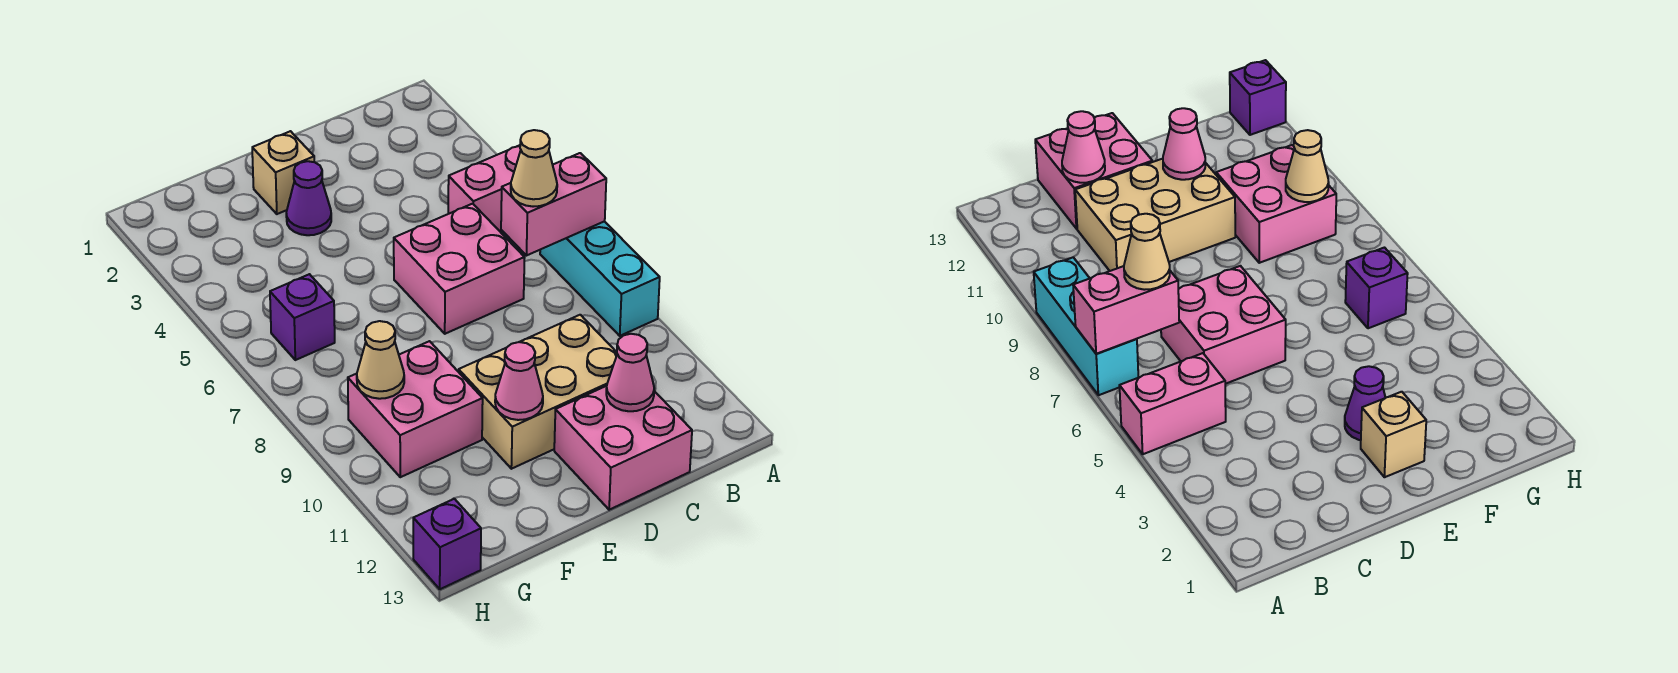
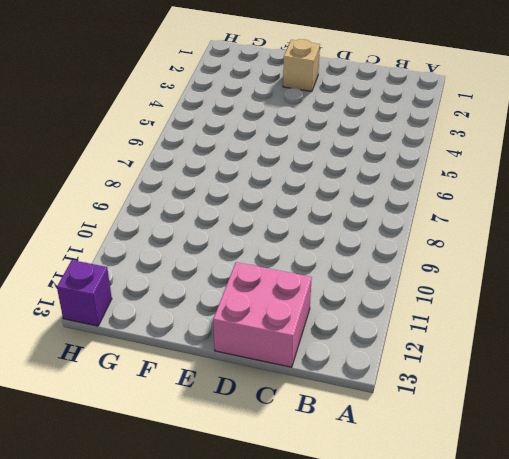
none -> pink brick A5:B5 level 1
none -> cyan brick A7:A9 level 1
none -> pink brick C6:D7 level 1

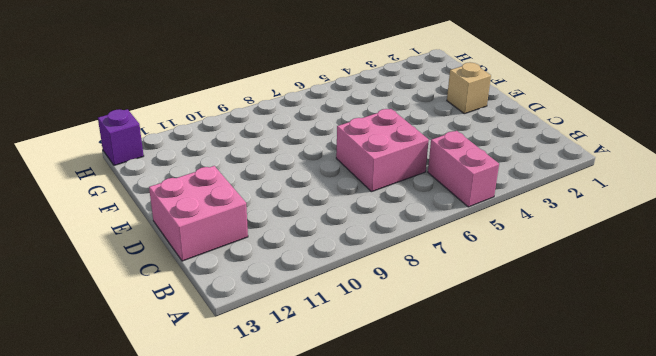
none -> cyan brick A7:A9 level 1
none -> tan brick C10:E11 level 1
none -> purple cone E3 level 1

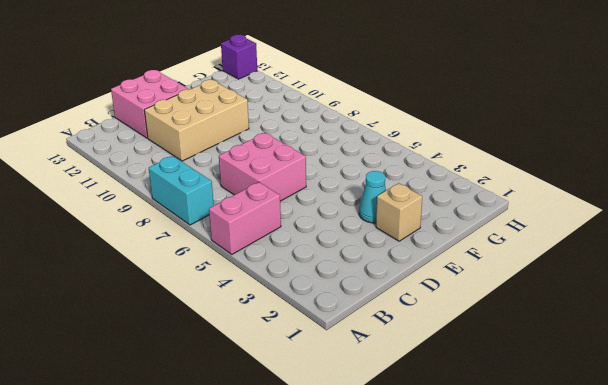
cyan brick A7:A8 level 1 -> cyan brick A7:A9 level 1
cyan cone E3 level 1 -> purple cone E3 level 1
none -> pink brick F9:G10 level 1
none -> purple brick G6 level 1
none -> pink brick A7:B7 level 2

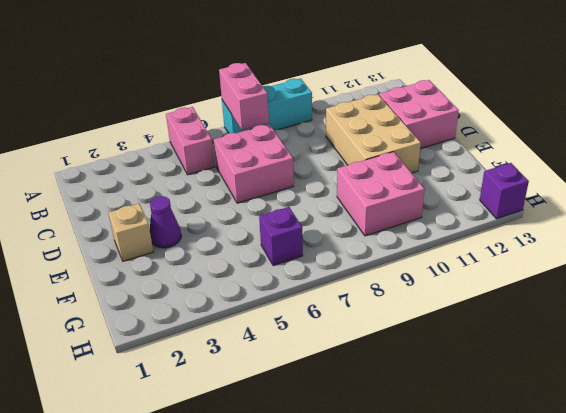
none -> pink cone C12 level 2
none -> pink cone E11 level 2
none -> tan cone G9 level 2

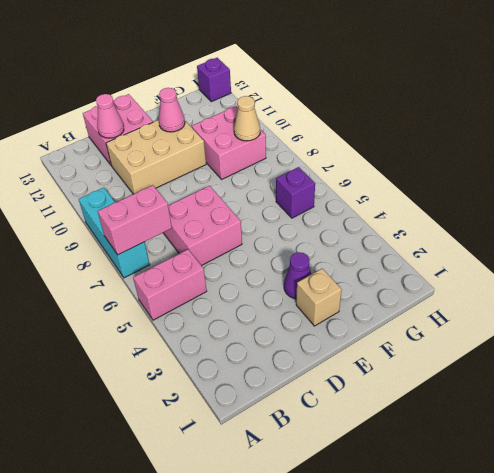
none -> tan cone B7 level 3

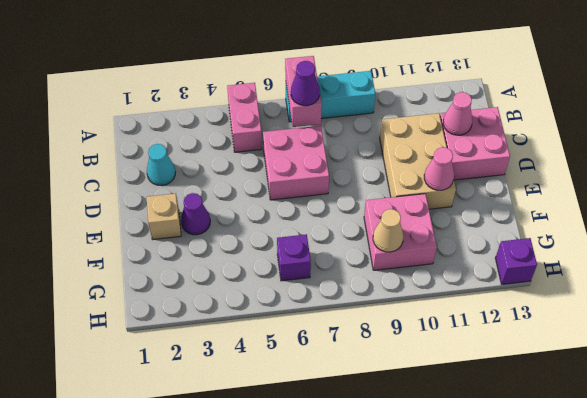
purple cone B7 level 3 -> tan cone B7 level 3
cyan cone C2 level 1 -> none

